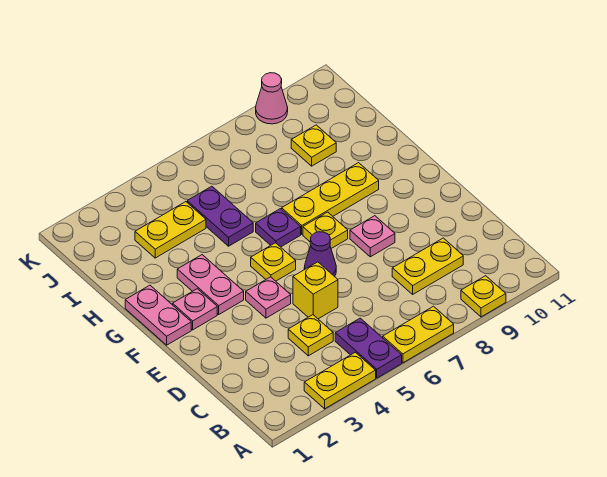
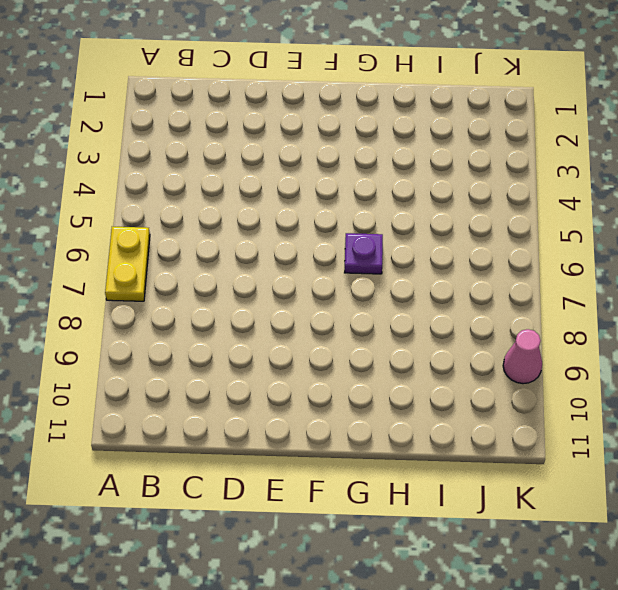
none -> yellow plate A3:A4 level 1
none -> purple plate A5:B5 level 1
none -> yellow plate A9 level 1

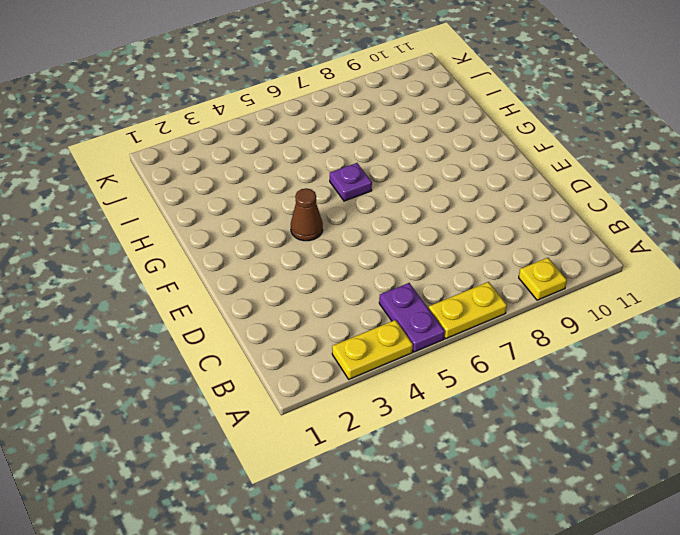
brown cone F4 level 1 -> none
none -> yellow plate C4 level 1
none -> yellow plate C8:C9 level 1
none -> yellow brick D5 level 1

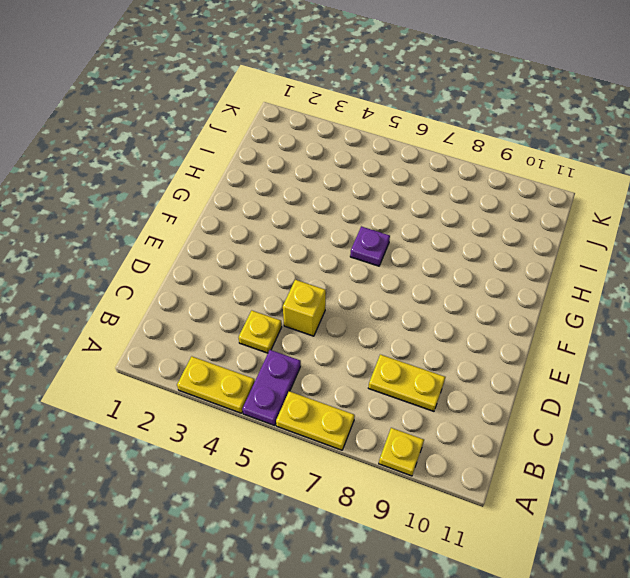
none -> pink plate E4 level 1
none -> purple cone E6 level 1
none -> pink plate E8 level 1

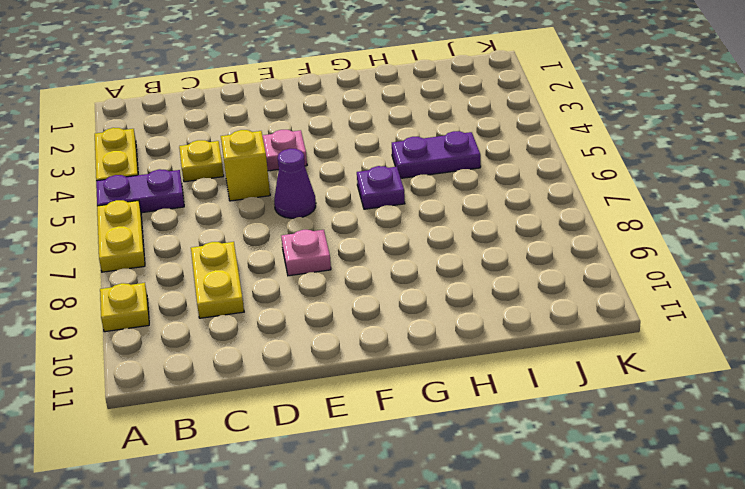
none -> pink plate F1:G1 level 1
none -> pink plate F2 level 1
none -> pink plate F3:G3 level 1

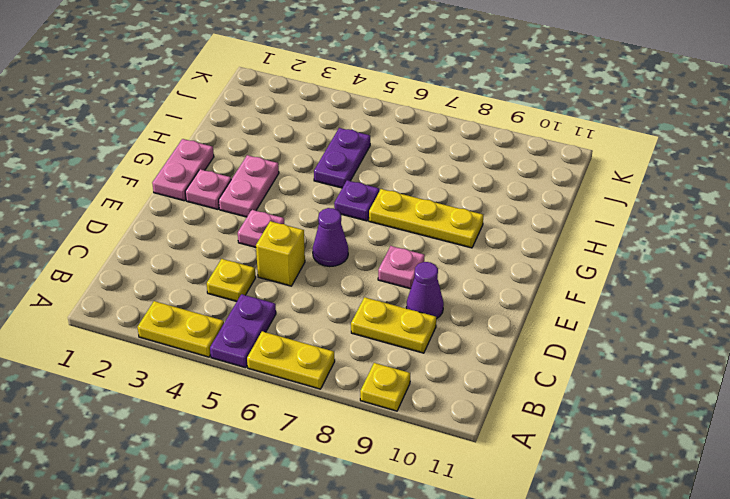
purple cone D9 level 1 -> none
none -> yellow plate F5 level 1
none -> yellow plate F7 level 1
none -> yellow plate I3:I4 level 1

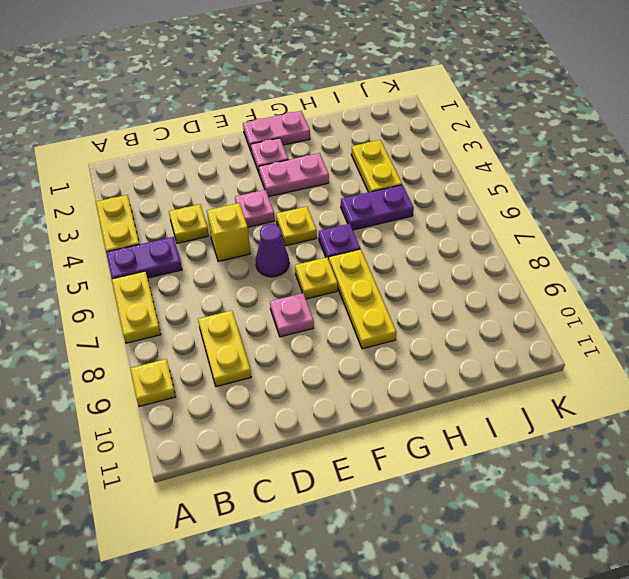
none -> yellow plate I9 level 1
none -> pink cone K9 level 1

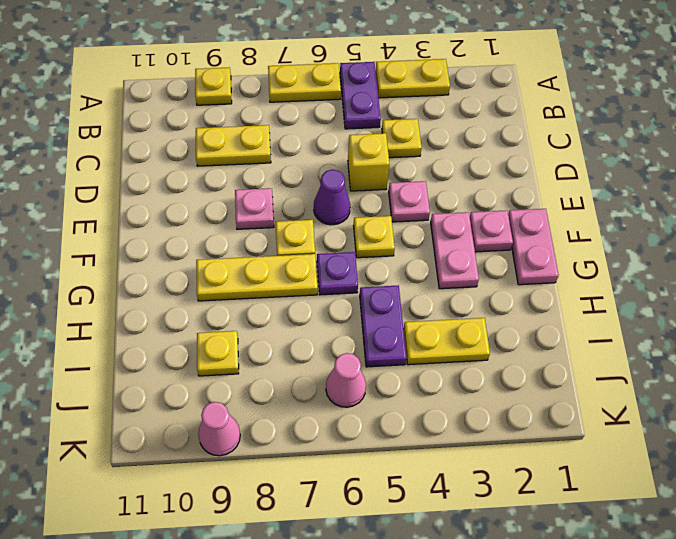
pink cone J6 level 1 -> none

